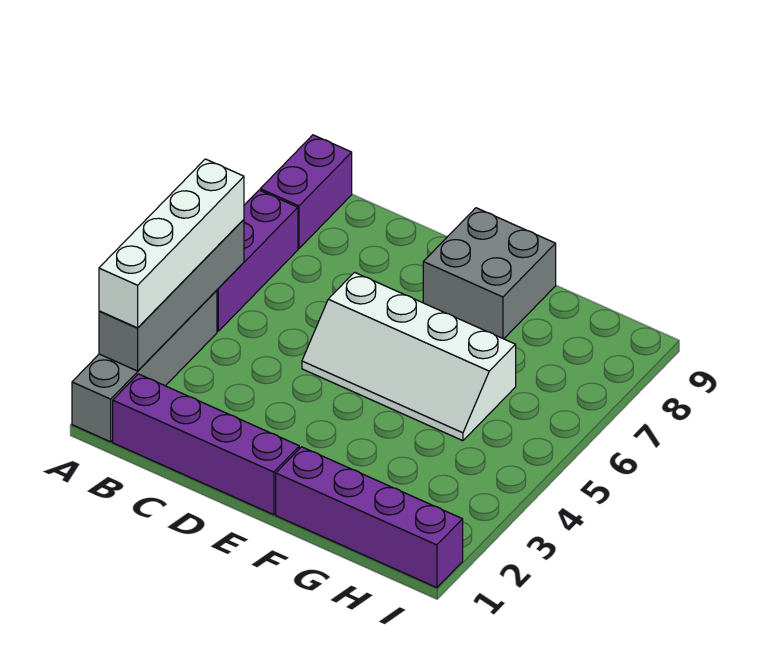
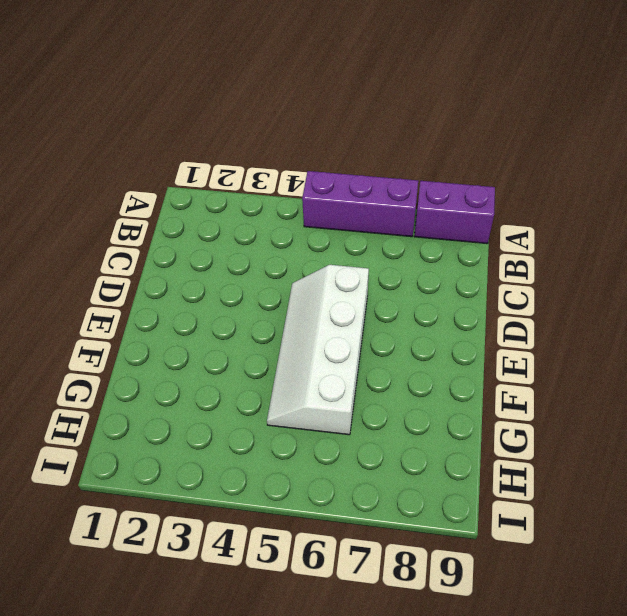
none -> grey brick A1:A4 level 1
none -> purple brick B1:E1 level 1

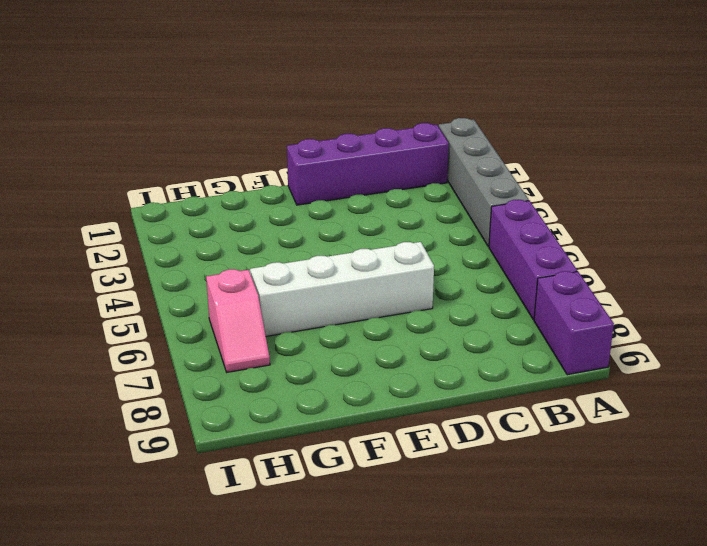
pink slope H6:H7 level 1 top 6 -> none
none -> grey brick E8:F9 level 1
none -> purple brick F1:I1 level 1

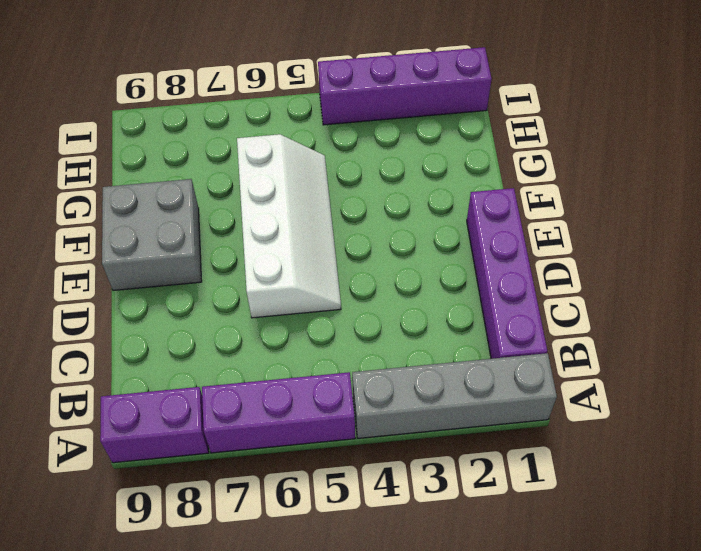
purple brick I1:I4 level 1 -> purple brick F1:I1 level 1
none -> grey brick A2:A5 level 2
none -> white brick A2:A5 level 3

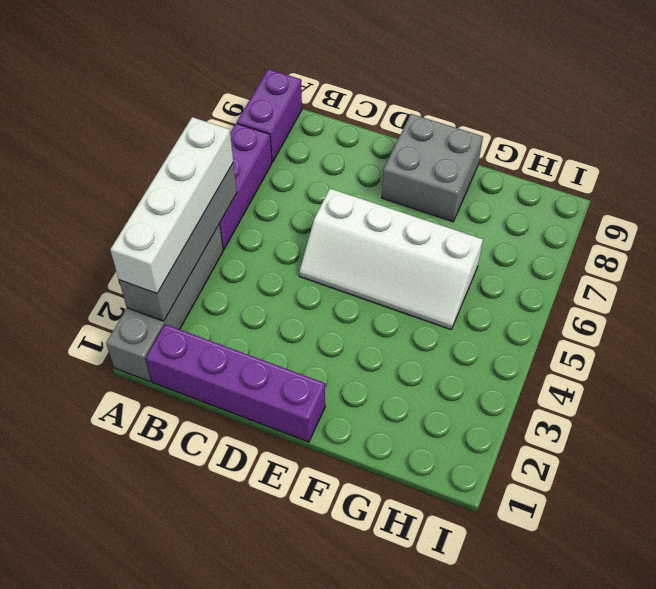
none -> purple brick F1:I1 level 1

